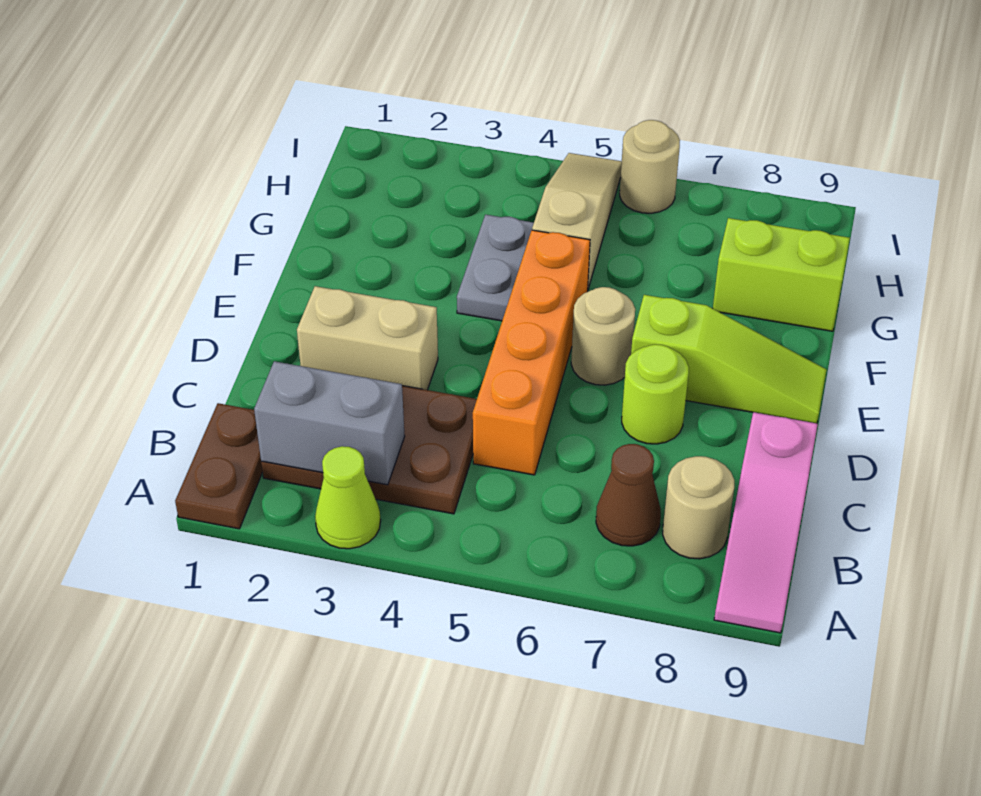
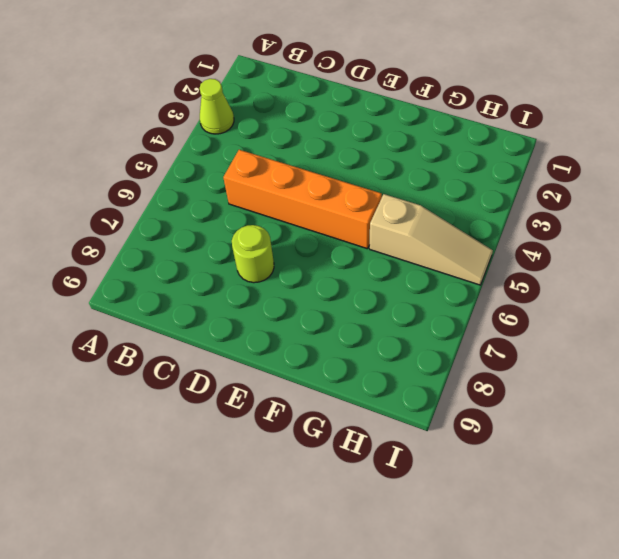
none -> brown plate A1:B1 level 1
none -> pink slope A9:C9 level 1 top C
none -> brown plate B2:C4 level 1

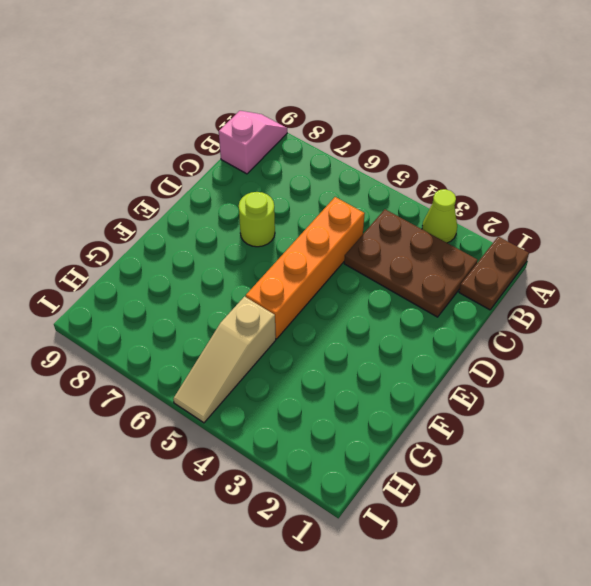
pink slope A9:B9 level 1 top B -> pink slope A9:C9 level 1 top C
none -> brown cone B7 level 1
none -> tan round brick B8 level 1
none -> tan brick D2:D3 level 1

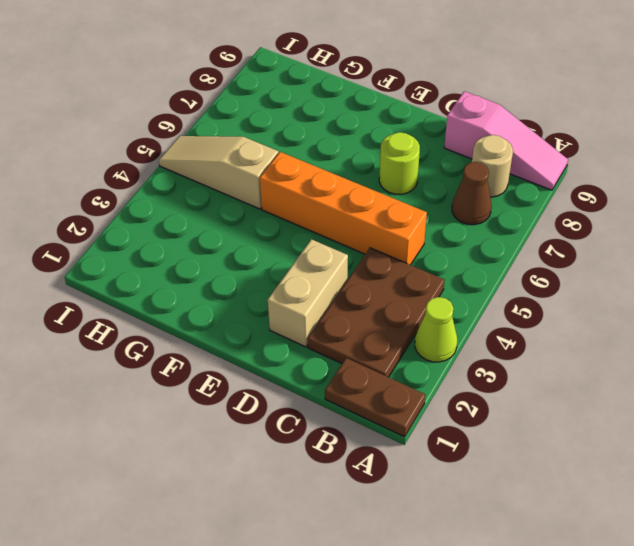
none -> tan round brick E6 level 1
none -> lime slope E7:E9 level 1 top 7
none -> grey plate F4:G4 level 1

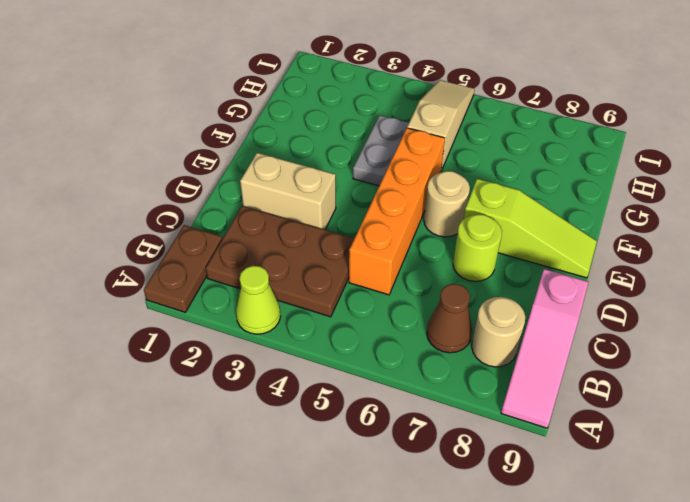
none -> lime brick G8:G9 level 1
none -> tan round brick I6 level 1
none -> grey brick B2:B3 level 2

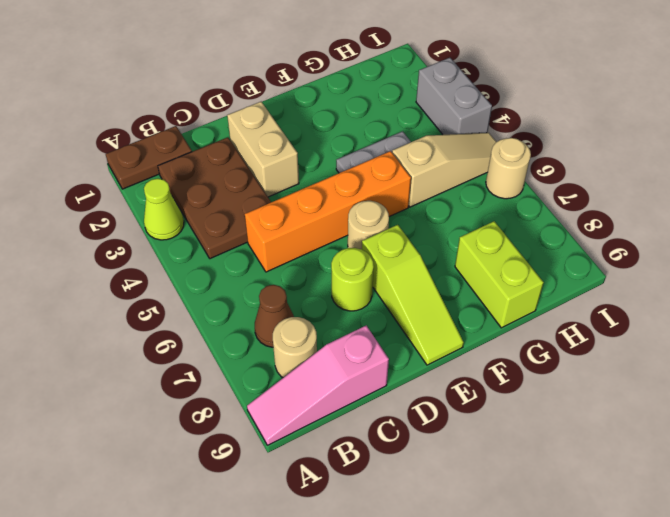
grey brick I3:I4 level 1 -> grey brick B2:B3 level 2

